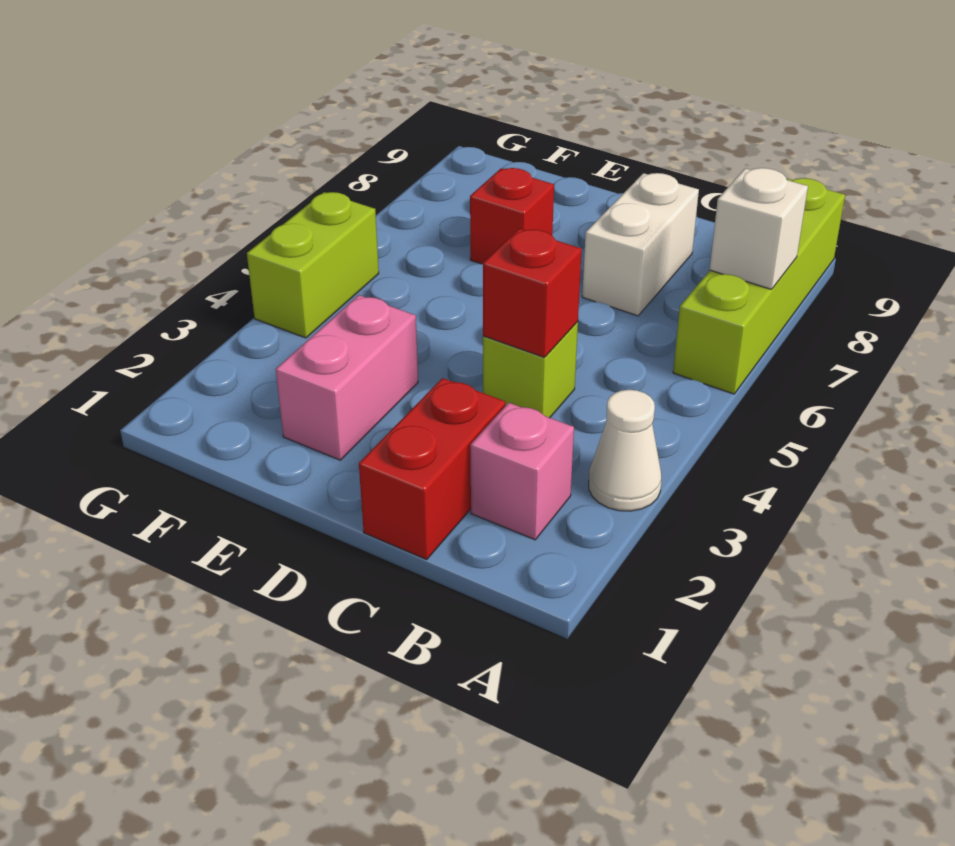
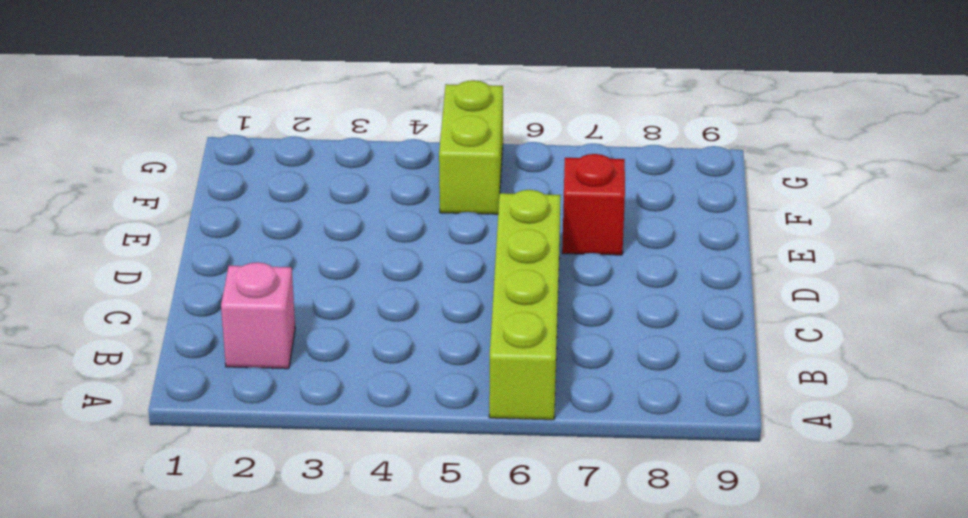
lime brick A6:D6 level 1 -> lime brick A6:A9 level 1
lime brick F5:G5 level 1 -> lime brick G4:G5 level 1
none -> white cone A3 level 1
none -> red brick C1:C2 level 1

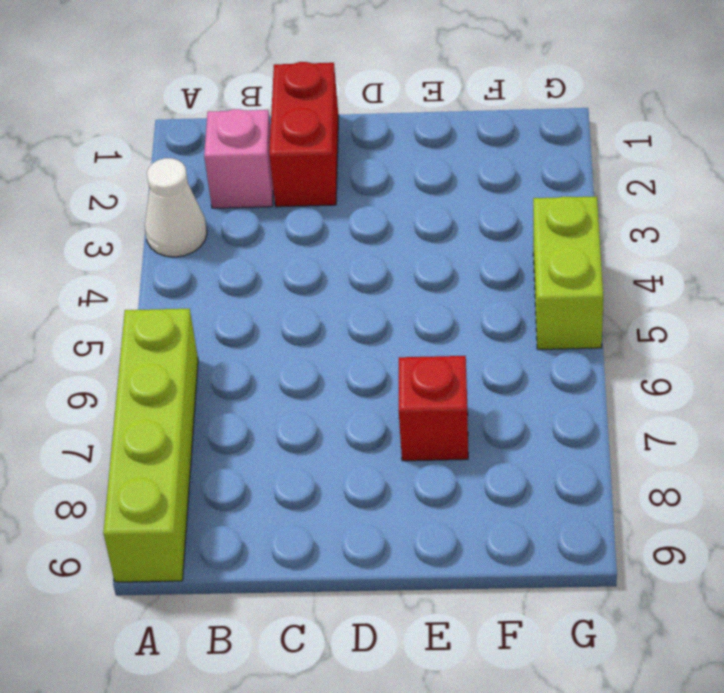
none -> lime brick C4 level 1
none -> white brick C7:C8 level 1

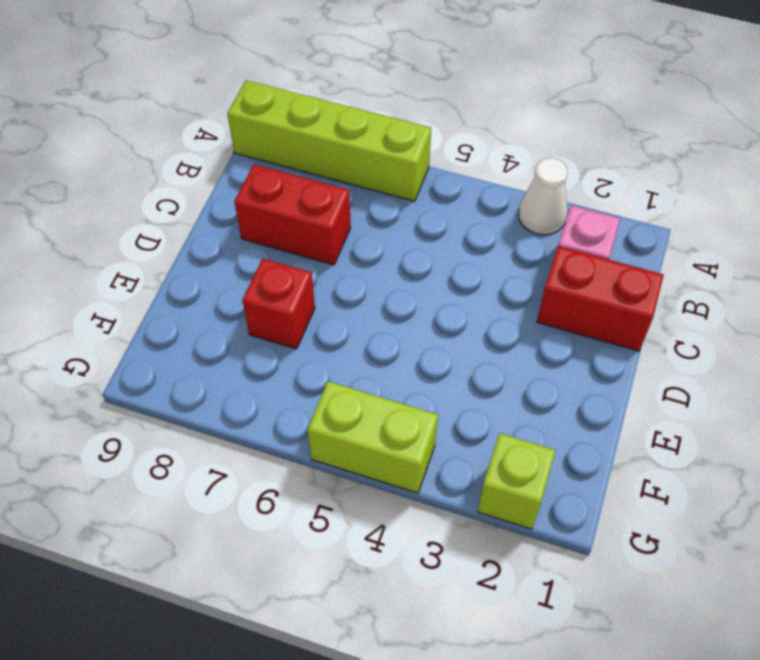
red brick C7:C8 level 1 -> white brick C7:C8 level 1
lime brick G2 level 1 -> lime brick C4 level 1
none -> pink brick E2:E3 level 1
none -> white brick A7 level 2

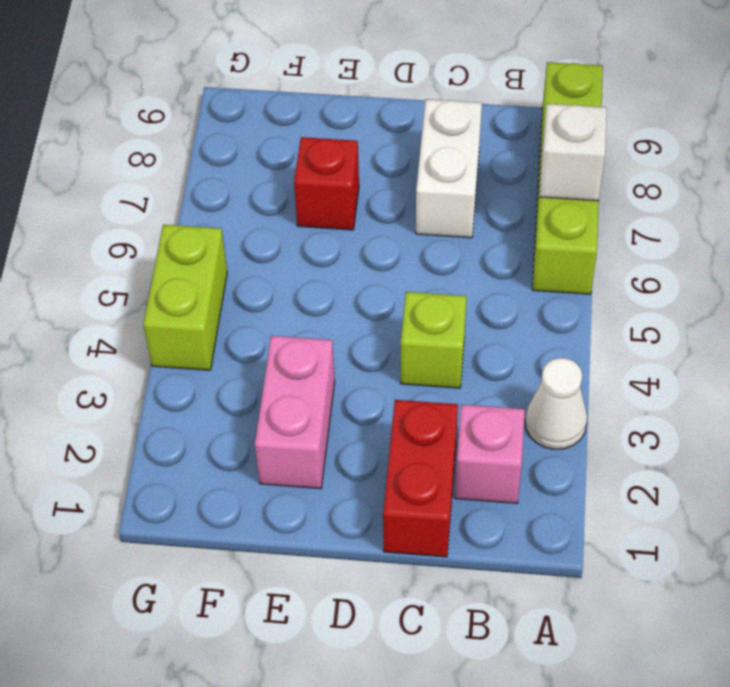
none -> red brick C4 level 2

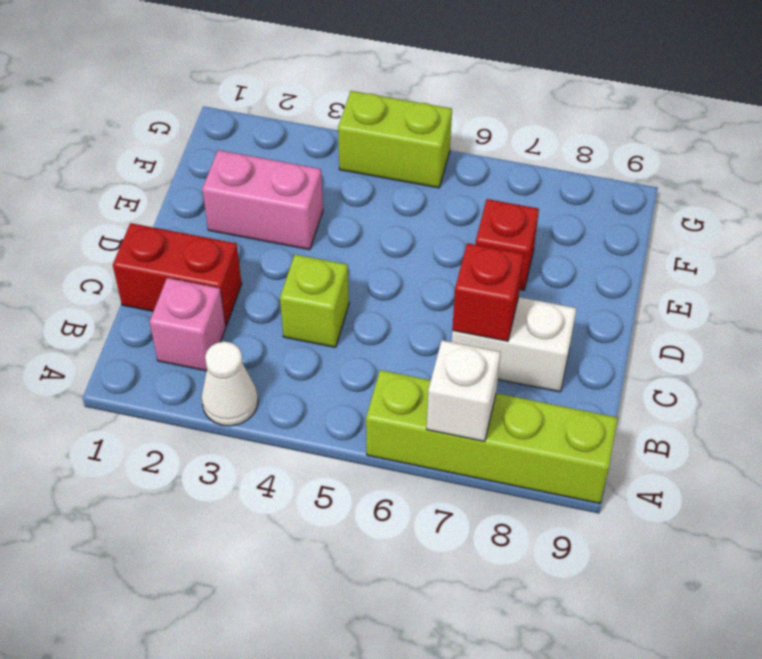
red brick C7 level 2 -> red brick C4 level 2

